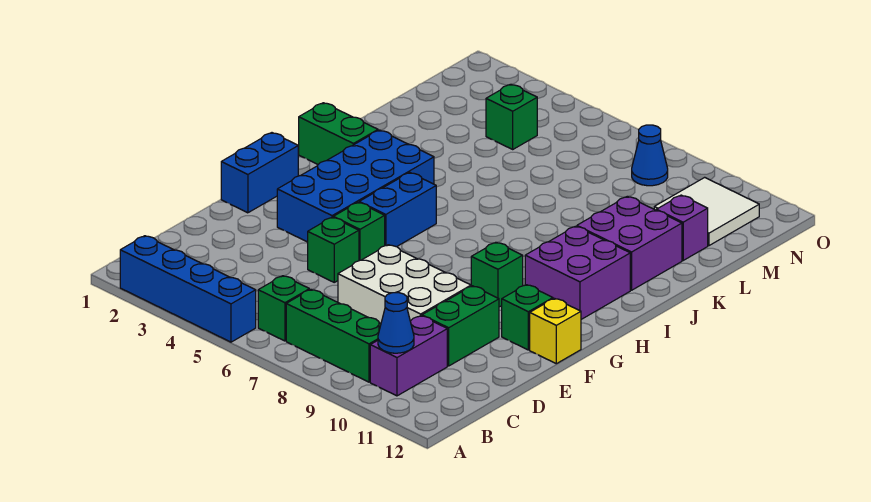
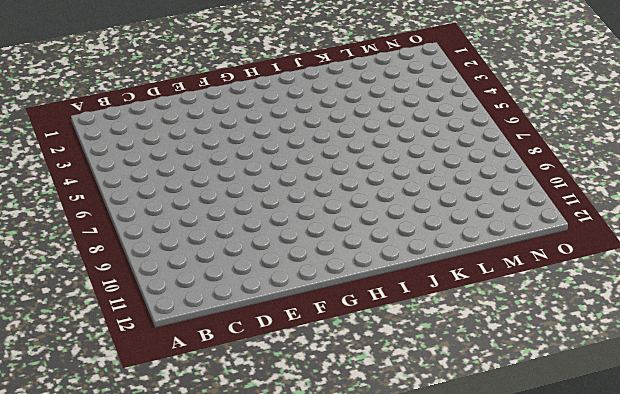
none -> blue brick A2:A5 level 1
none -> green brick B6 level 1
none -> green brick B7:B9 level 1

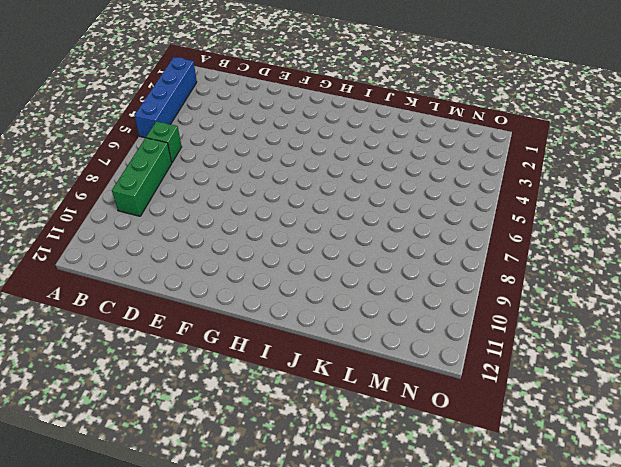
none -> purple brick B10:C10 level 1
none -> white brick D7:E9 level 1
none -> green brick D10:E10 level 1

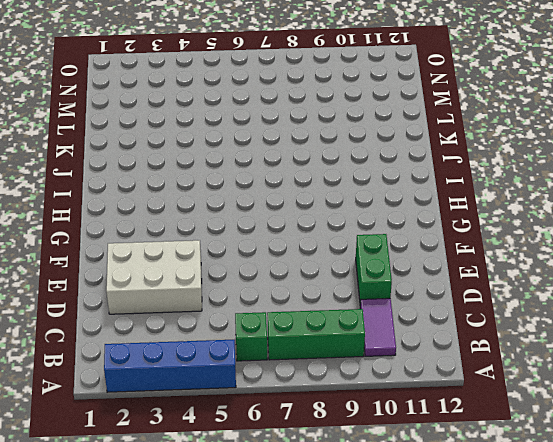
purple tile B10:C10 level 1 -> purple brick B10:C10 level 1
white brick D2:E4 level 1 -> white brick D7:E9 level 1
none -> green brick E5 level 1
none -> blue brick F1:G1 level 1
none -> blue brick F3:I4 level 1

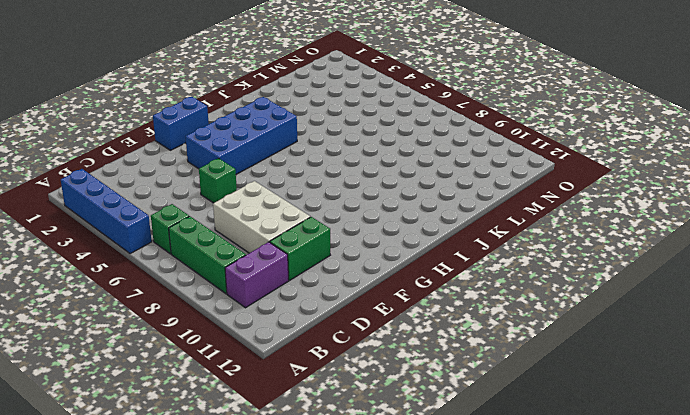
none -> green brick F5 level 1
none -> green brick F11 level 1
none -> yellow brick F12 level 1

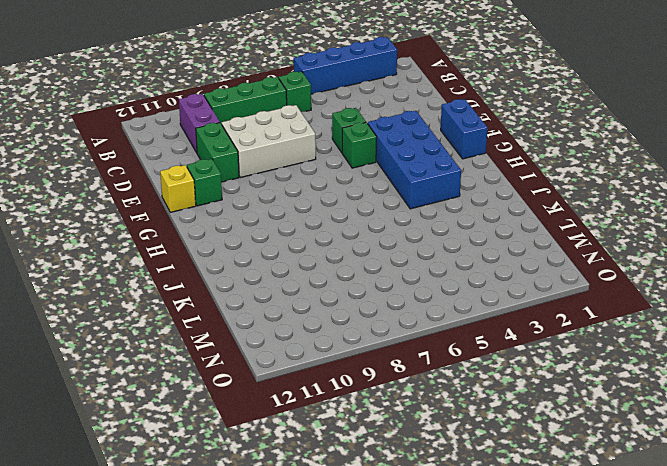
none -> blue brick G5:H5 level 1
none -> green brick G9 level 1
none -> purple brick H10:I11 level 1

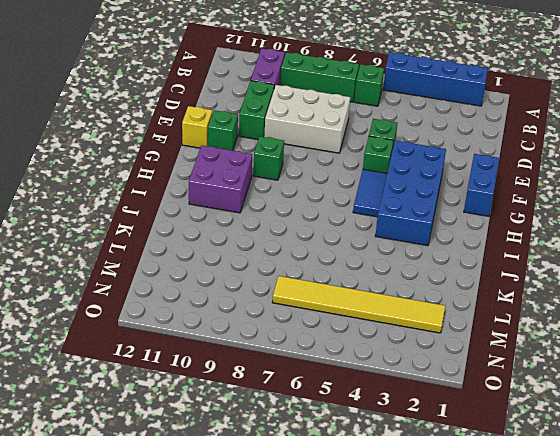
blue tile G5:H5 level 1 -> blue brick G5:H5 level 1
yellow tile M2:M7 level 1 -> green brick M4 level 1
none -> green brick I1:I2 level 1
none -> purple brick J10:K11 level 1
none -> purple brick L11 level 1

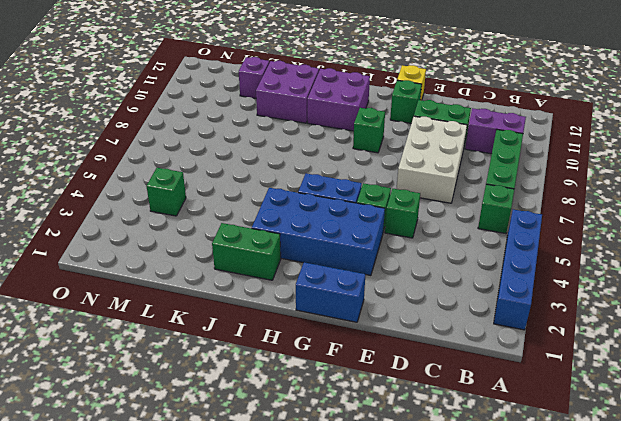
green brick I2:J2 level 1 -> green brick I1:I2 level 1
none -> white tile M10:N11 level 1
none -> blue cone N8 level 1
none -> blue cone B10 level 2

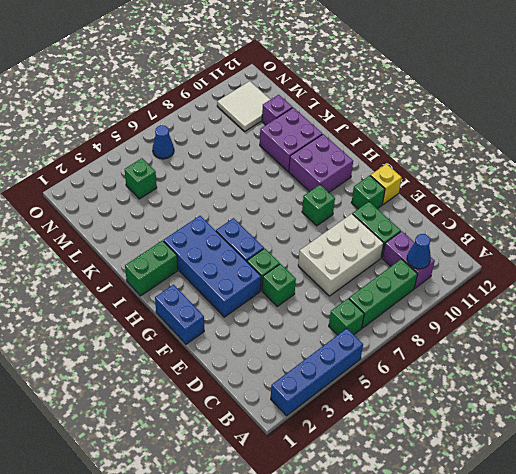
blue cone N6 level 1 -> blue cone N8 level 1

